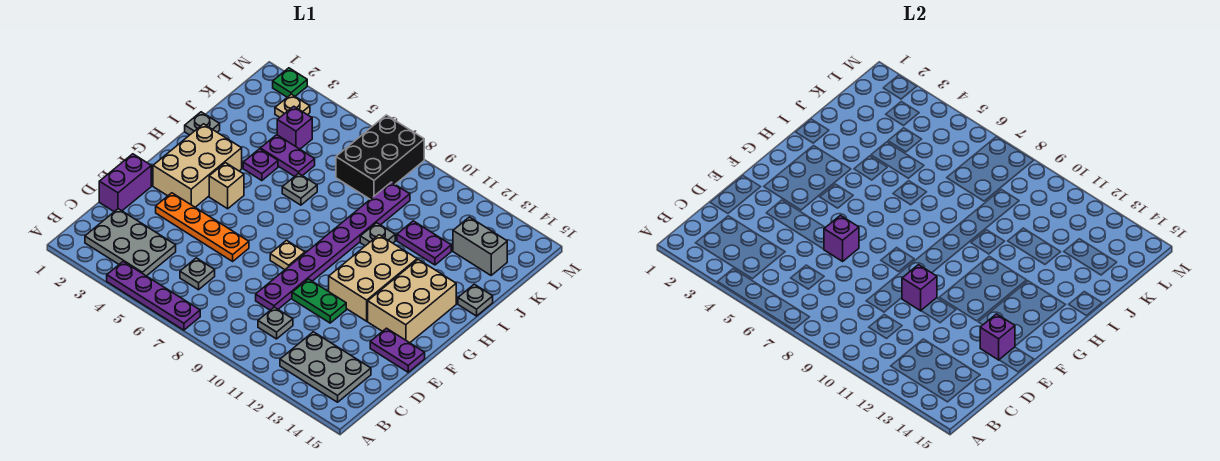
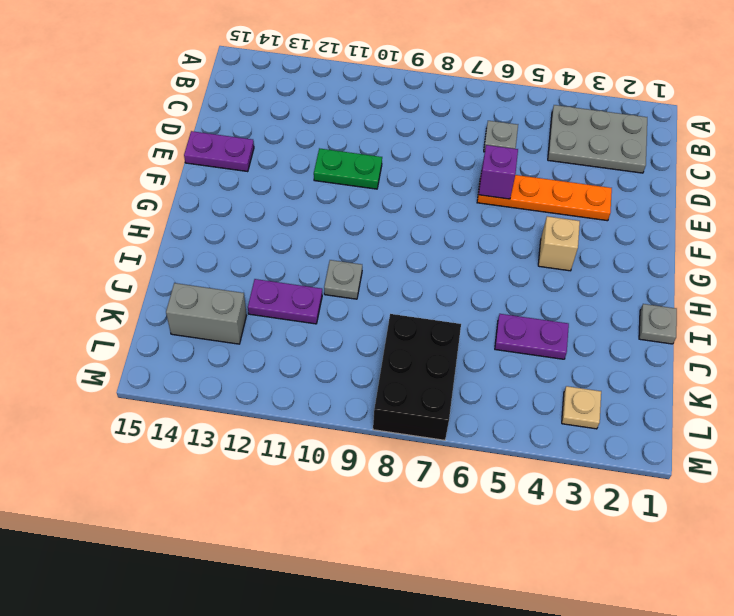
none -> purple plate A4:A7 level 1
none -> grey plate B12:C14 level 1
none -> grey plate C10 level 1
none -> purple brick D1:E1 level 1

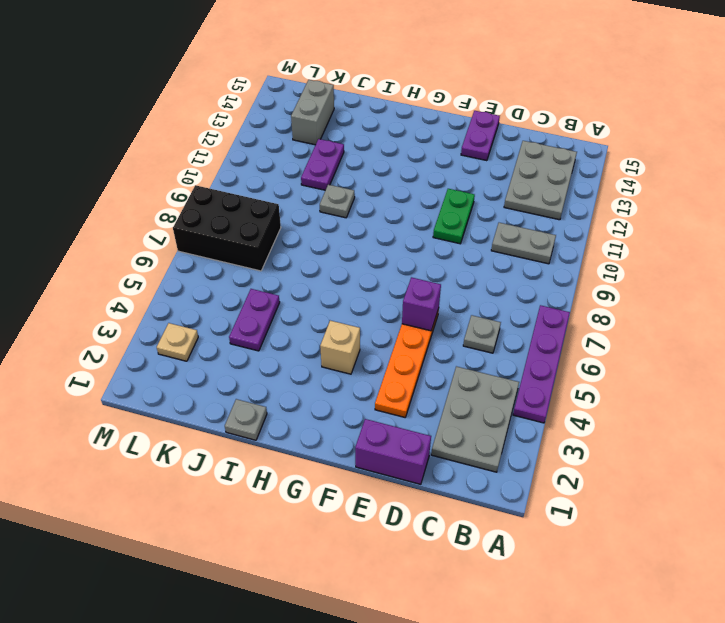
grey plate B10:C10 level 1 -> grey plate C10 level 1
none -> purple plate D9:K9 level 1
none -> tan brick F2:H3 level 1
none -> tan plate F8 level 1
none -> tan brick F11:H12 level 1

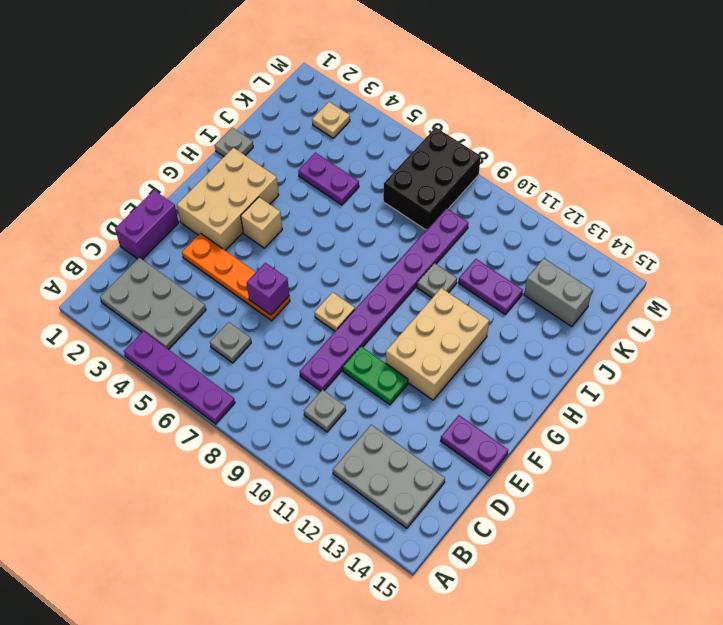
none -> tan brick F13:H14 level 1
none -> purple plate I4 level 1
none -> grey plate I6 level 1
none -> grey plate I15 level 1

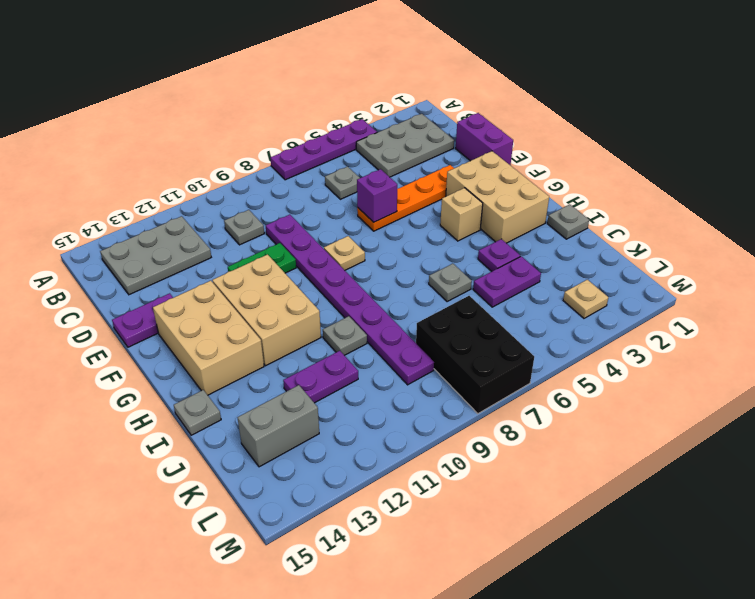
none -> purple brick K4 level 1
none -> green plate M2 level 1
none -> purple brick E10 level 2
none -> purple brick E14 level 2

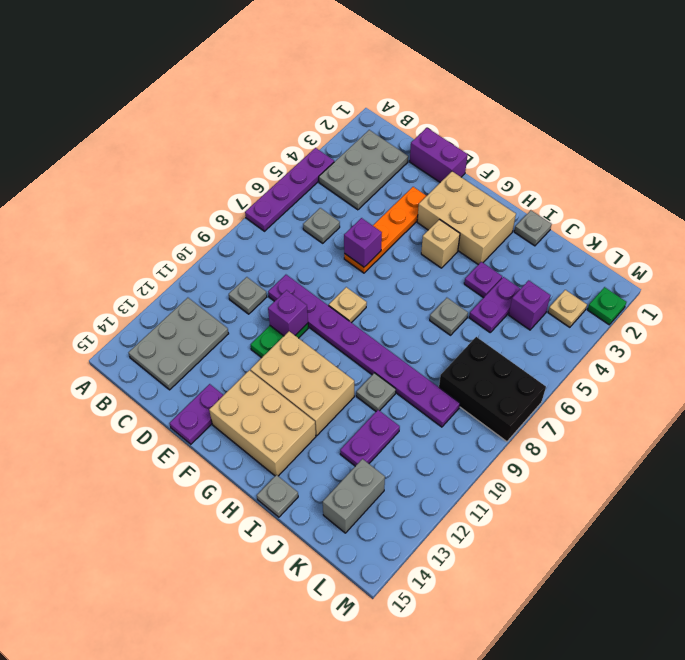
none -> purple brick E14 level 2

